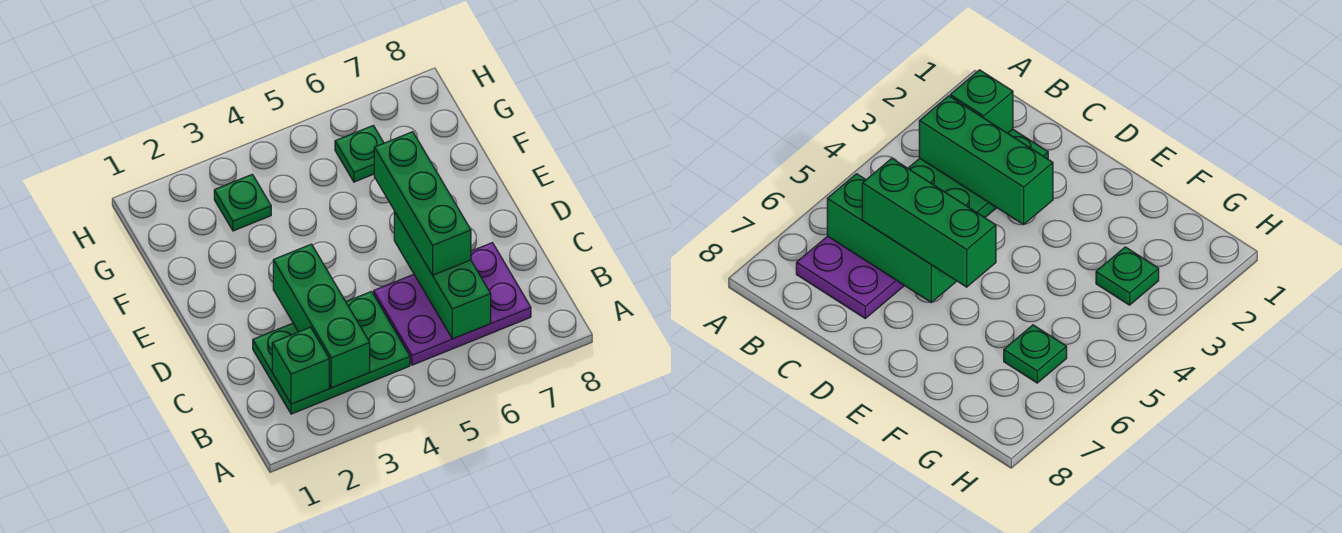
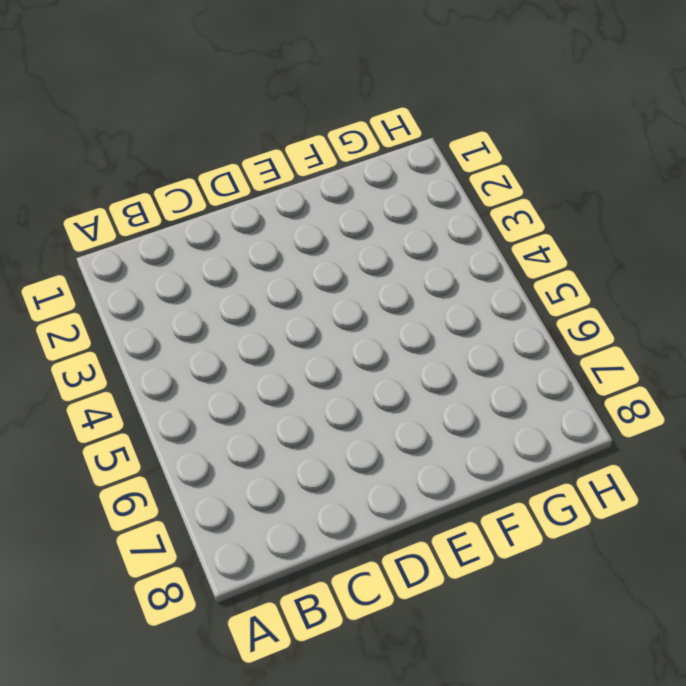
none -> green plate B2:C4 level 1
none -> purple plate B5:C7 level 1

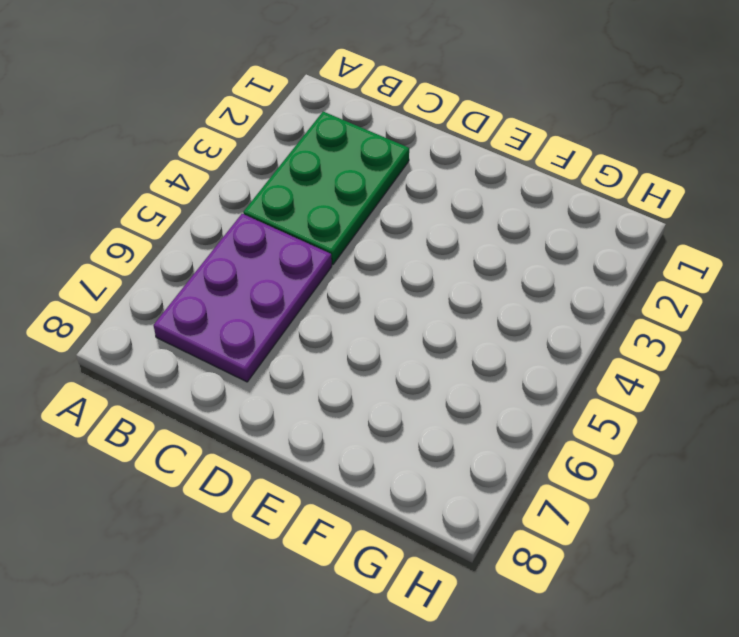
none -> green plate G3 level 1
none -> green plate G6 level 1

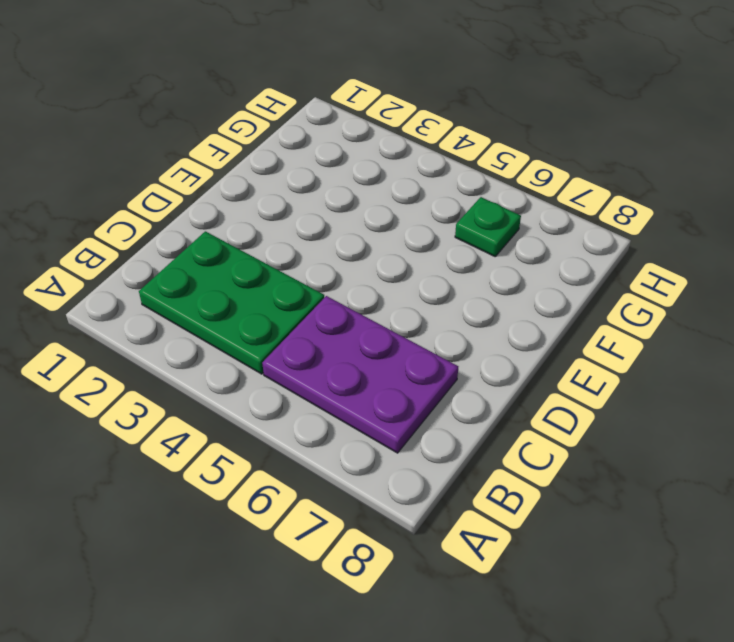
none -> green plate G3 level 1
none -> green brick B2 level 2

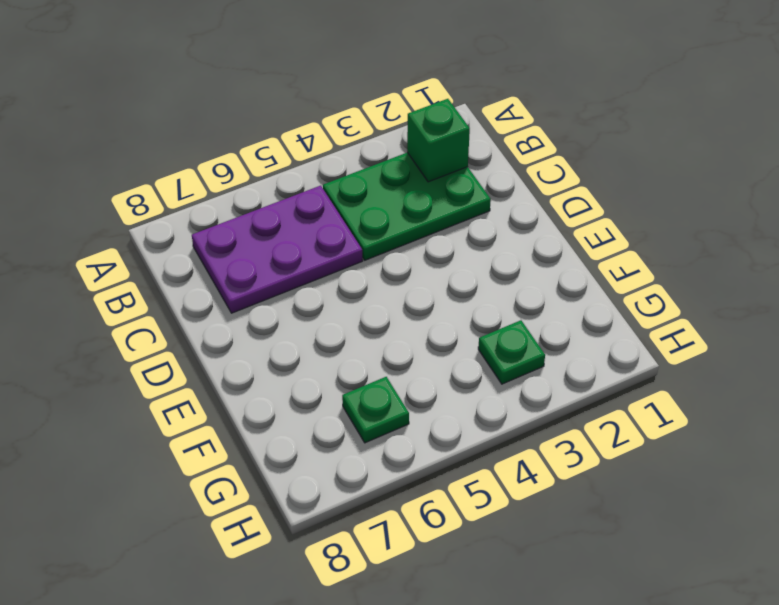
none -> green brick B3:D3 level 2
none -> green brick B6:D6 level 2

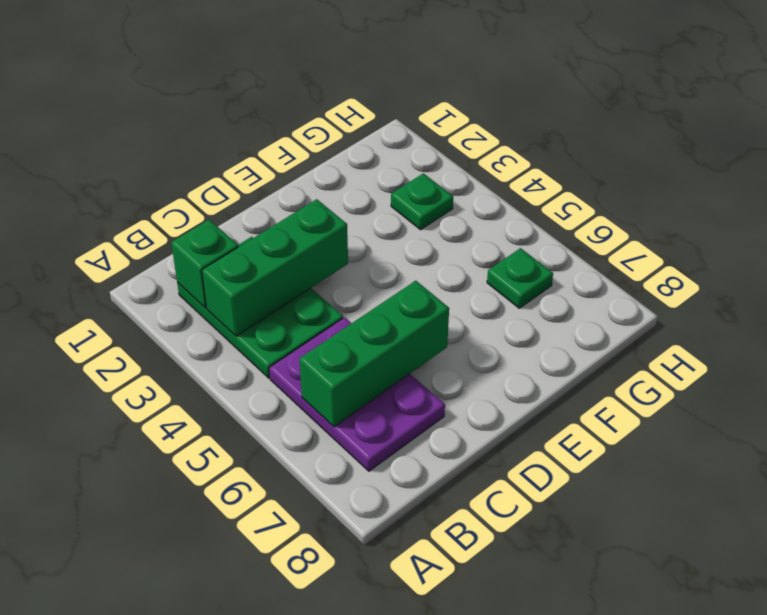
none -> green brick C6:E6 level 3

